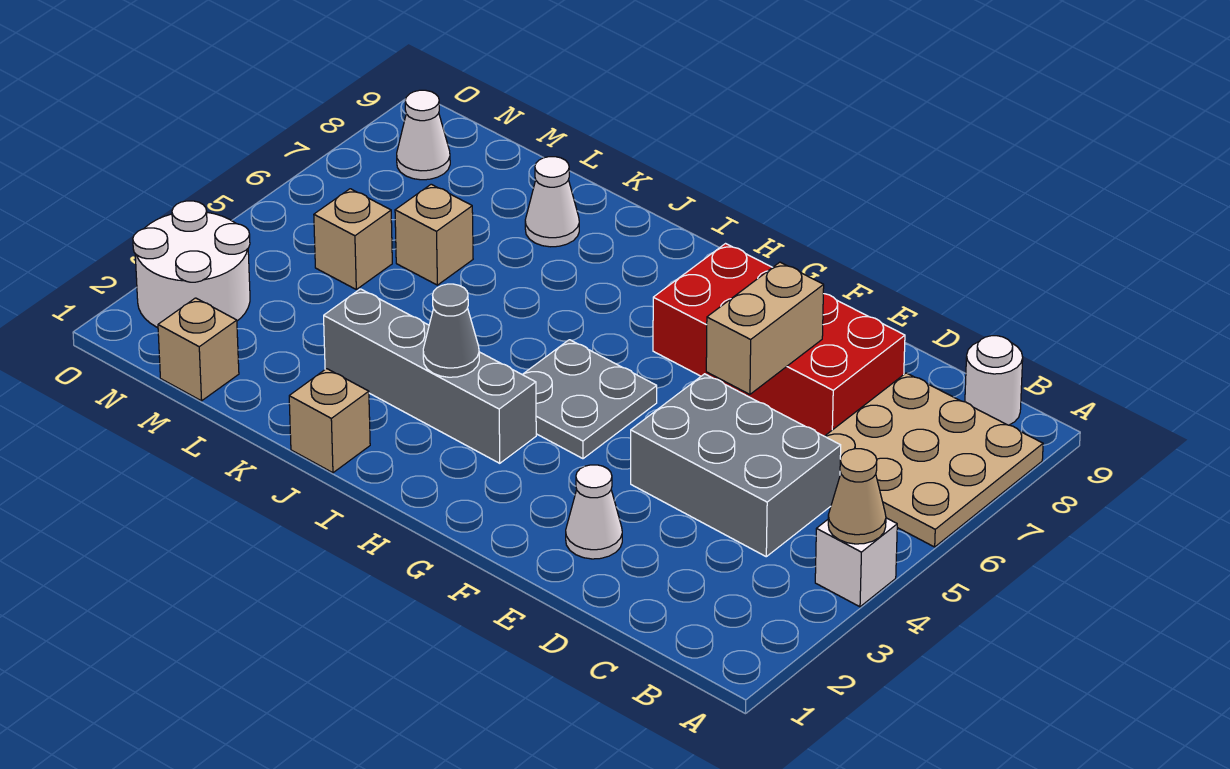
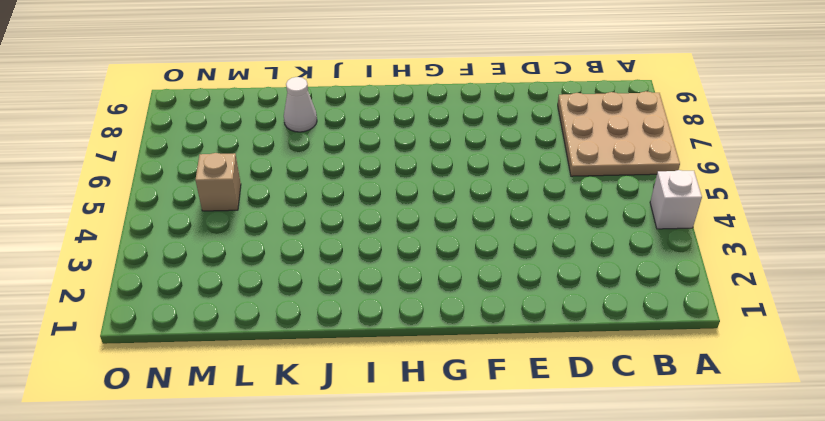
none -> white round brick B9 level 1
none -> grey brick C4:E5 level 1
none -> red brick D7:G8 level 1

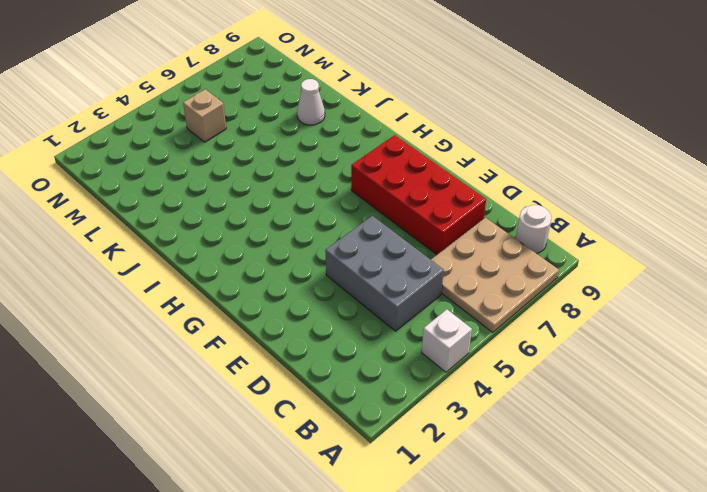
none -> white cone E2 level 1
none -> grey plate G4:H5 level 1
none -> grey brick H3:K3 level 1

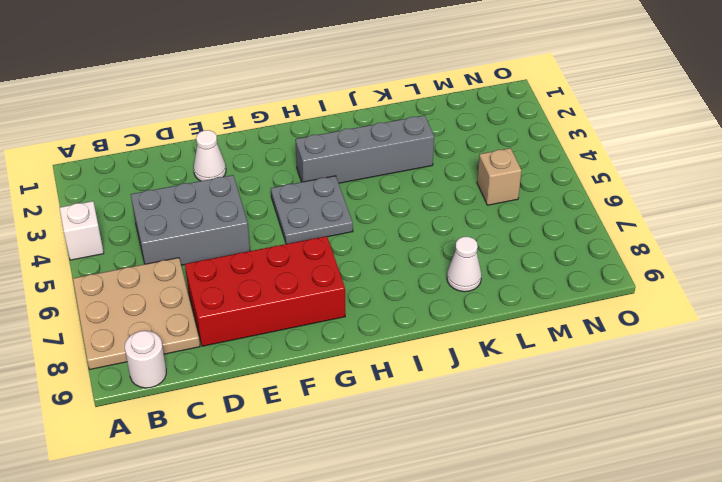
none -> tan brick J1 level 1
none -> tan brick L6 level 1
none -> tan brick M1 level 1

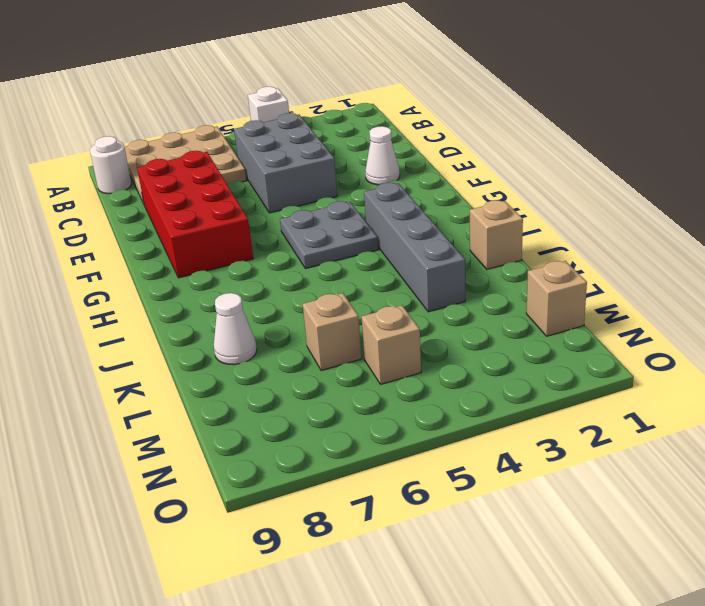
none -> white round brick N2:O3 level 1
none -> white cone N8 level 1
none -> tan cone A4 level 2

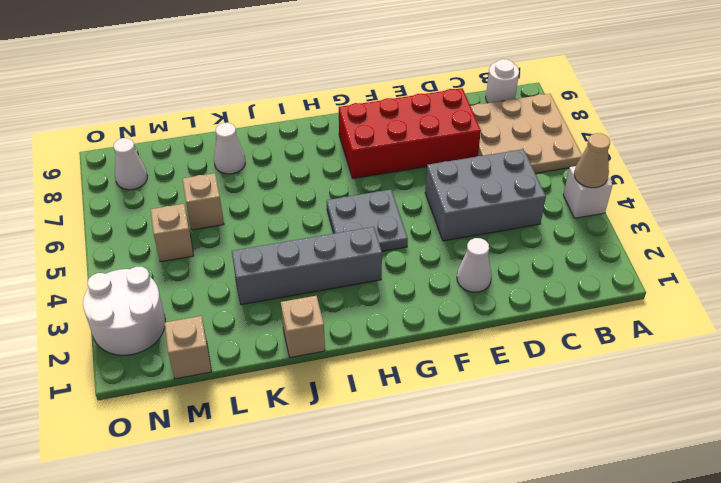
none -> tan brick E6:E7 level 2
none -> grey cone I3 level 2

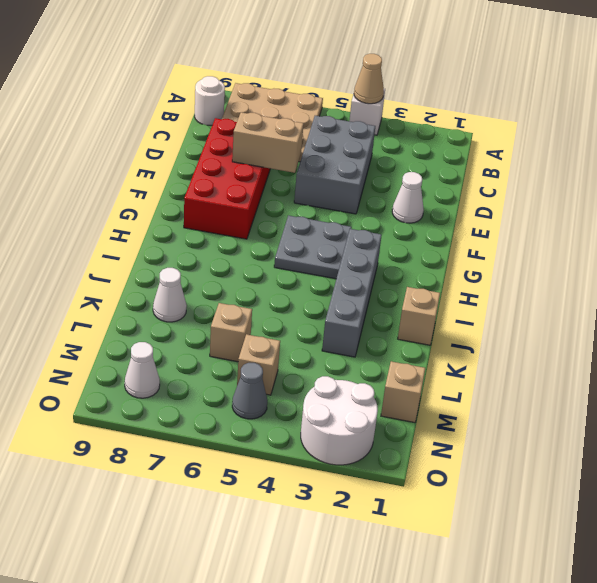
grey cone N5 level 1 -> grey cone I3 level 2

